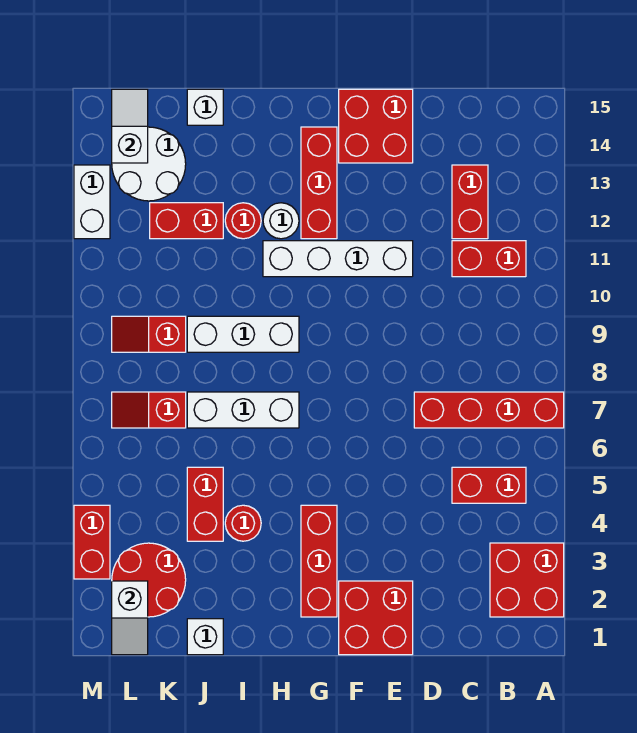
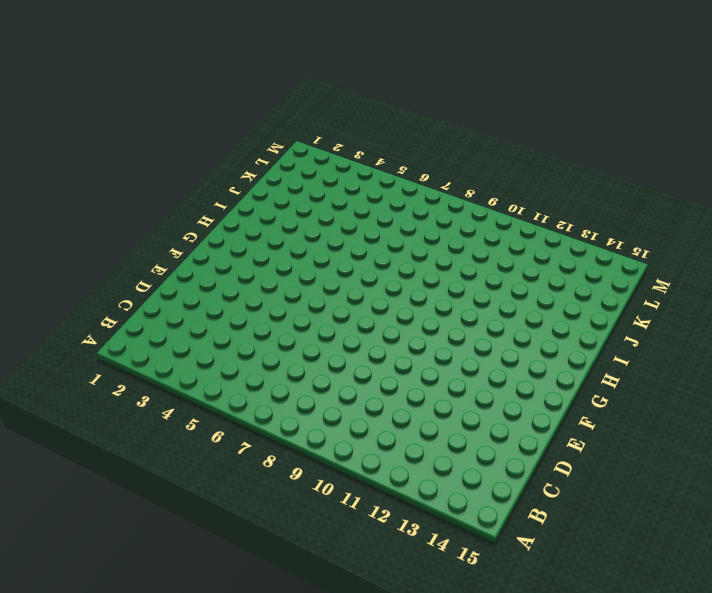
none -> red brick A2:B3 level 1
none -> red brick A7:D7 level 1
none -> red brick B5:C5 level 1

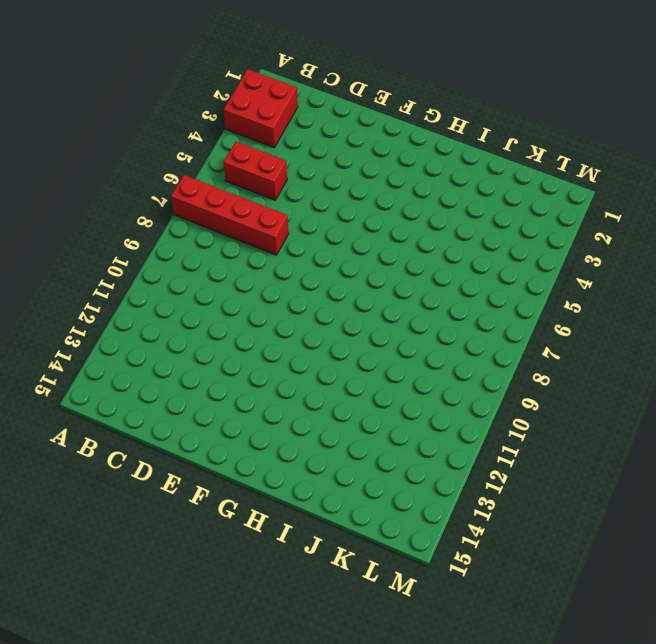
none -> red brick B11:C11 level 1
none -> red brick C12:C13 level 1
none -> red brick E1:F2 level 1

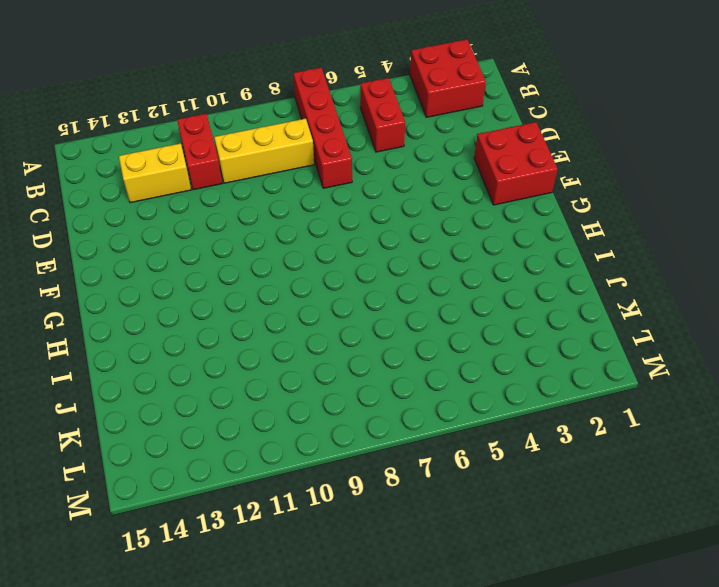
yellow brick C8:C10 level 1 -> none
yellow brick C12:C13 level 1 -> red brick C12:C13 level 1
none -> white brick E11:H11 level 1
none -> red brick E14:F15 level 1
none -> red brick G2:G4 level 1

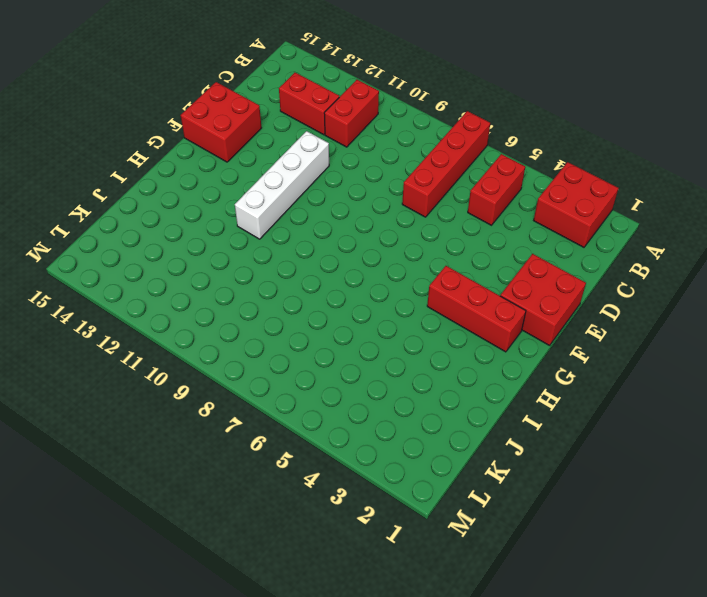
none -> red brick G12:G14 level 1
none -> white brick H7:J7 level 1
none -> white brick H9:J9 level 1

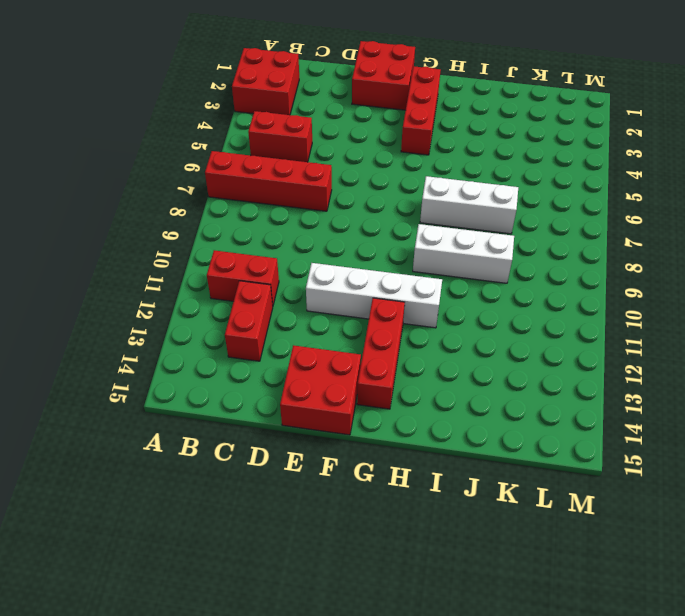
none -> white round brick H12 level 1
none -> red round brick I4 level 1
none -> red round brick I12 level 1

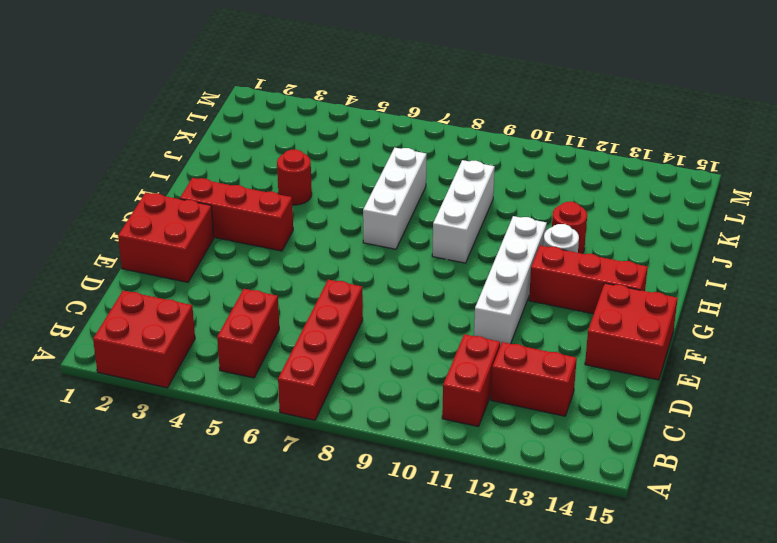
none -> white brick J1 level 1
none -> red brick J4:J5 level 1
none -> red brick J12:K12 level 1

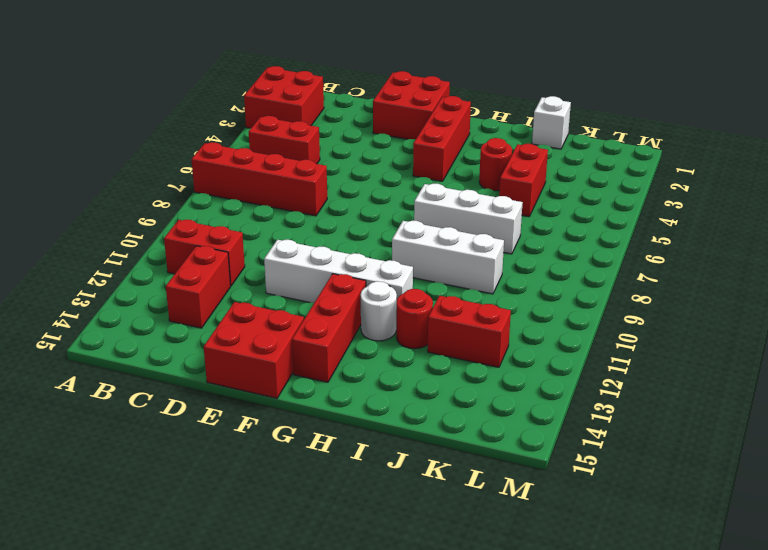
none -> white brick J15 level 1
none -> red round brick K2:L3 level 1
none -> red slope K7:L7 level 1 top K

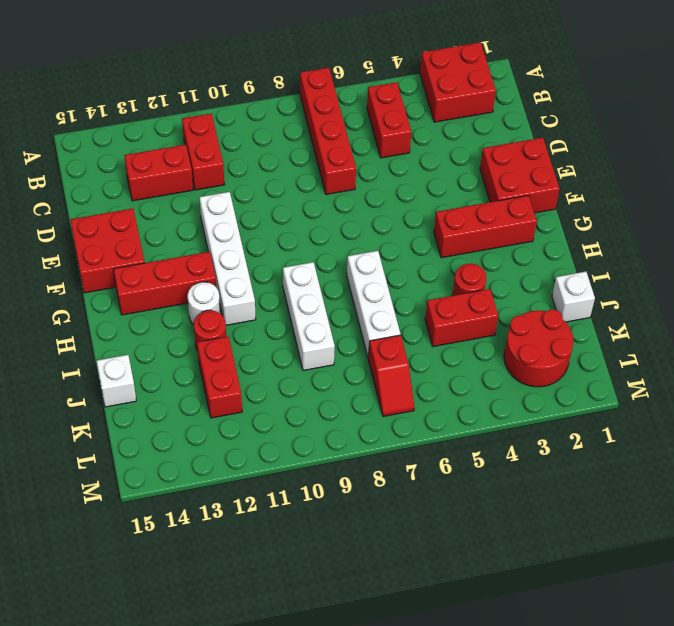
none -> red slope K9:L9 level 1 top K
none -> white round brick K13:L14 level 1
none -> red brick M3:M4 level 1

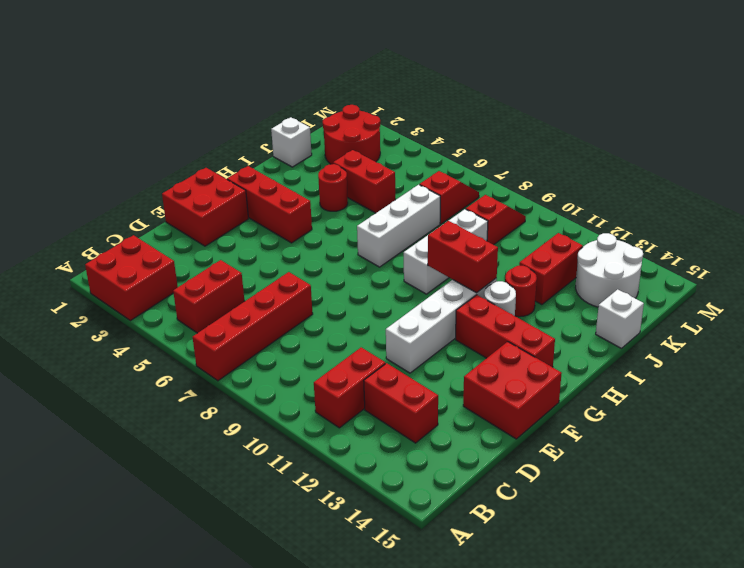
red brick H10:H11 level 2 -> red brick M3:M4 level 1
none -> white brick M12:M13 level 1
none -> white slope L1:L2 level 2 top 2
none -> white slope L14:L15 level 2 top 14

